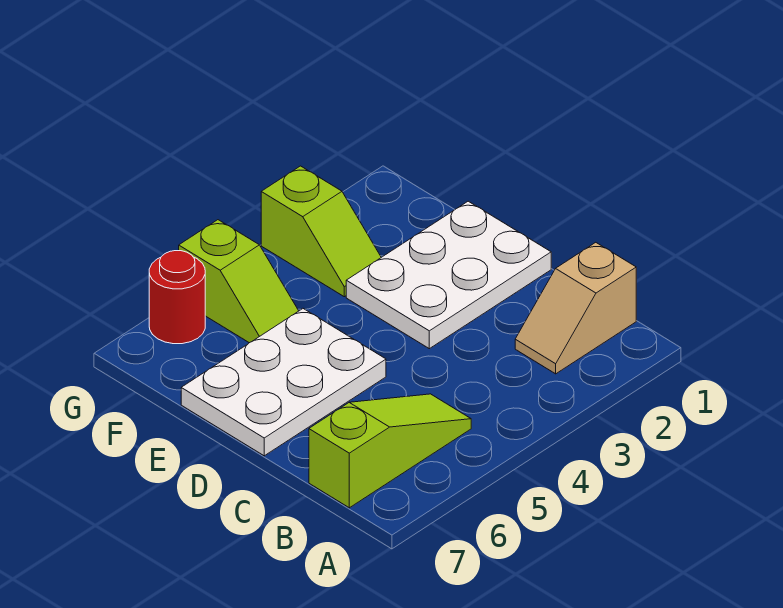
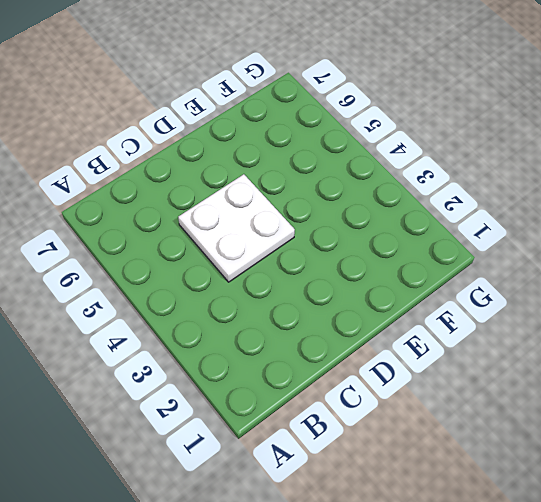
white plate C4:D5 level 1 -> white plate D5:E7 level 1
none -> tan slope B1:B2 level 1 top 1
none -> lime slope B5:B7 level 1 top 7

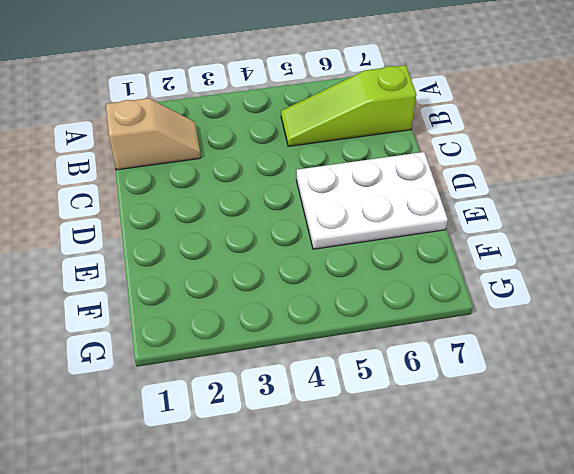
none -> white plate D1:E3 level 1
none -> lime slope F3:G3 level 1 top G

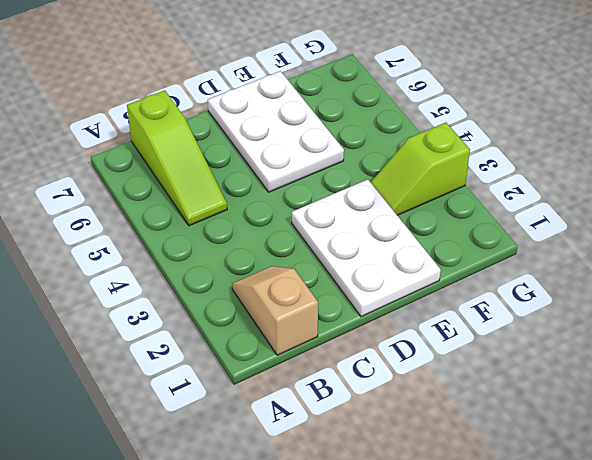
none -> lime slope F5:G5 level 1 top G
none -> red round brick G6 level 1

